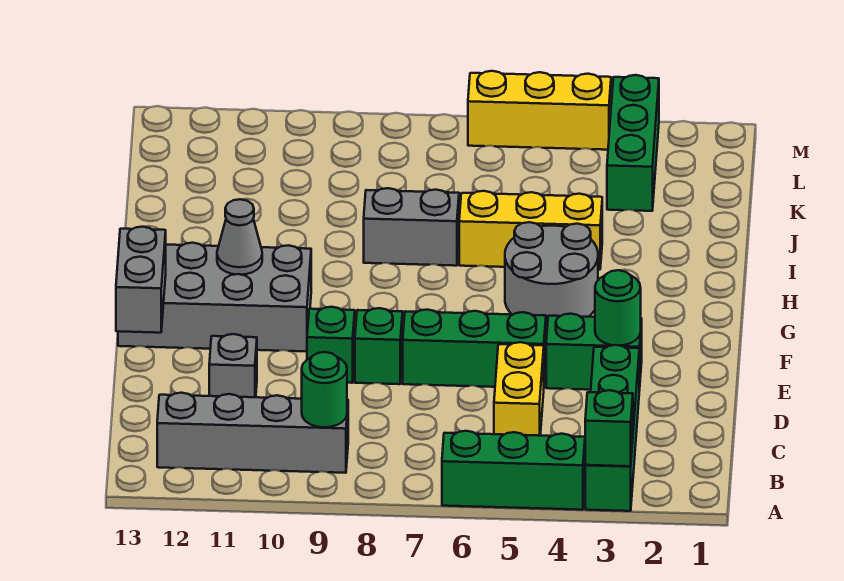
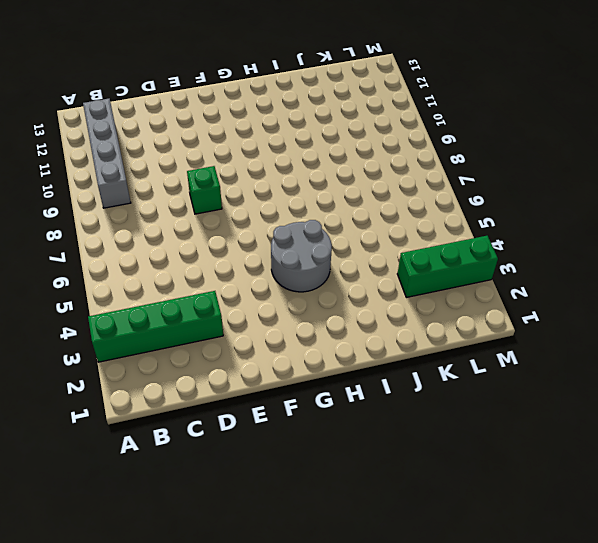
none -> green brick A4:A6 level 1
none -> yellow brick C5:D5 level 1
none -> grey brick D11 level 1

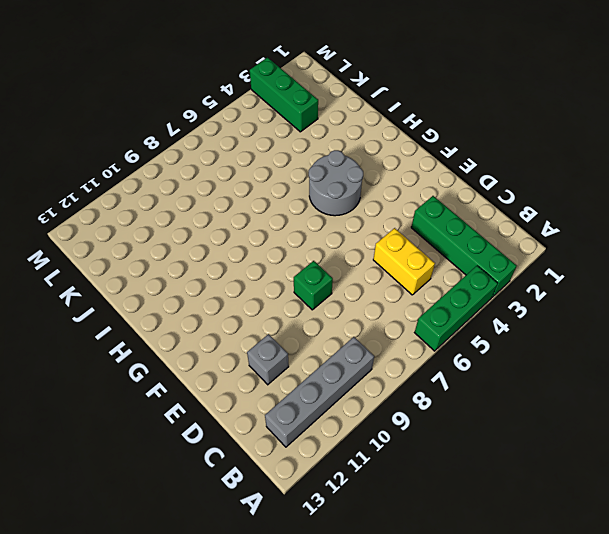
none -> green brick E3:E4 level 1
none -> green brick E5:E7 level 1
none -> green brick E9 level 1

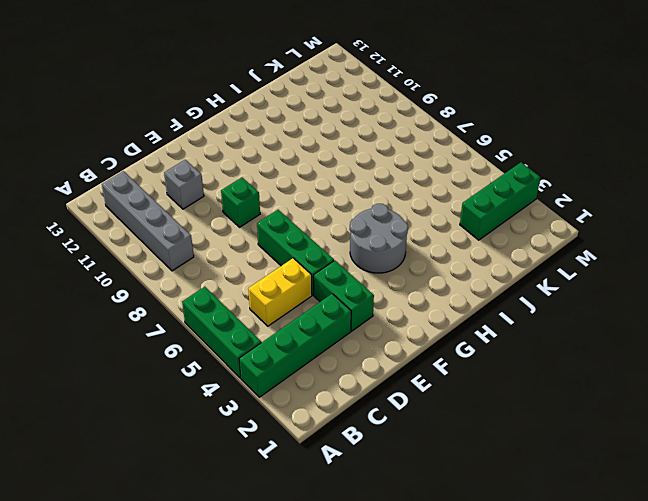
none -> green brick E8 level 1
none -> grey brick F10:G13 level 1
none -> yellow brick I4:I6 level 1

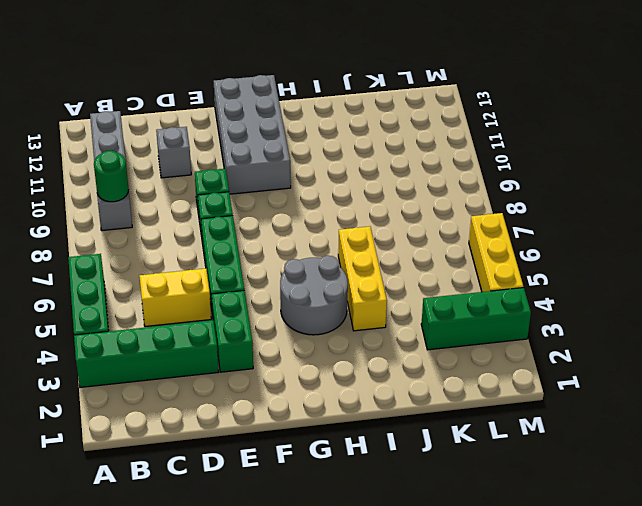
none -> grey brick I7:I8 level 1
none -> green brick A3 level 2
none -> green round brick E3 level 2

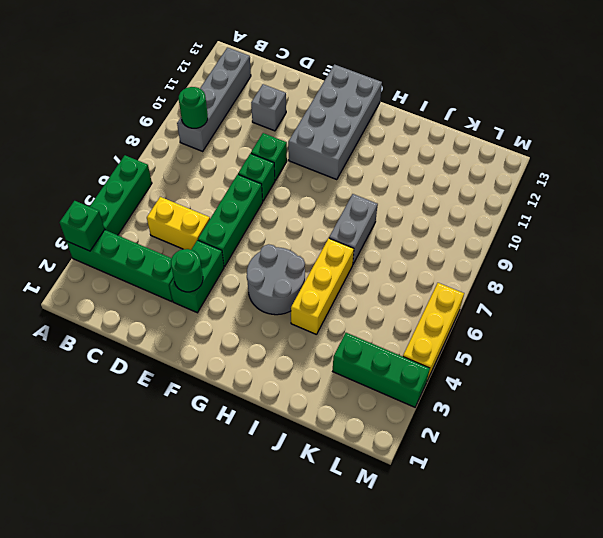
none -> grey brick E13:F13 level 2
none -> grey cone G11 level 2

